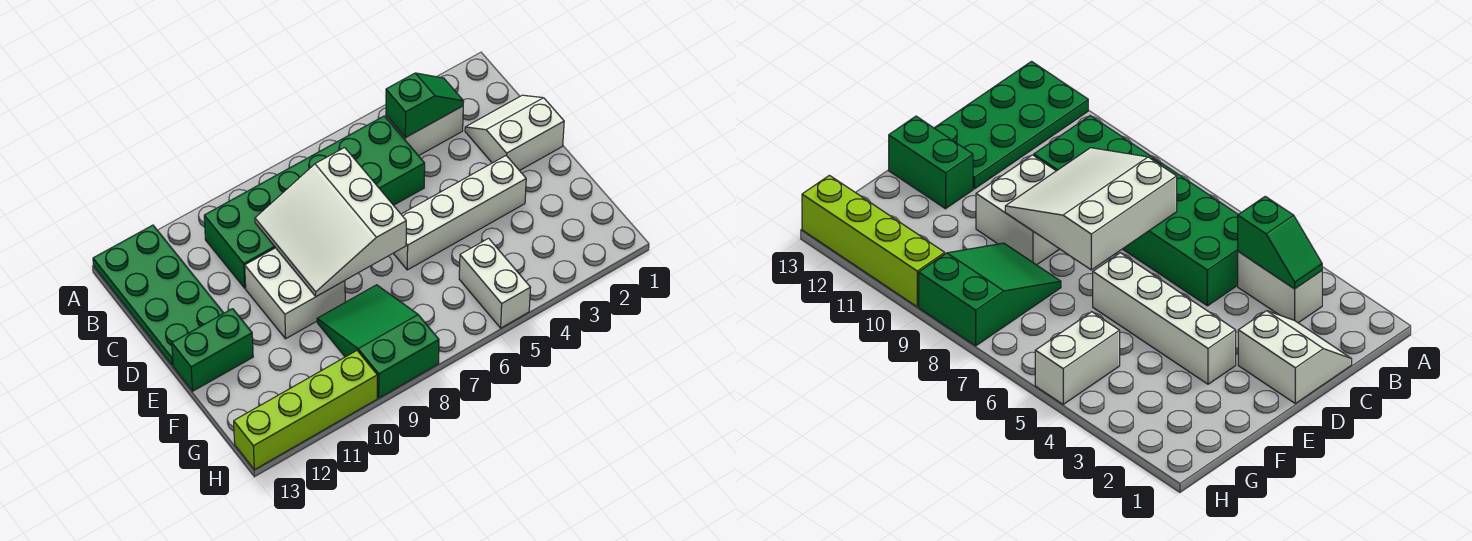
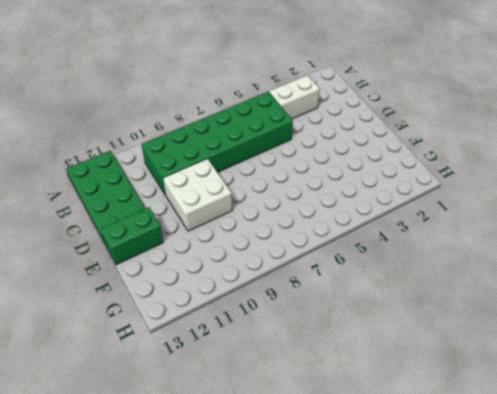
none -> white slope C1:D2 level 1 top D
none -> white brick E3:E6 level 1
none -> green slope F8:H9 level 1 top H

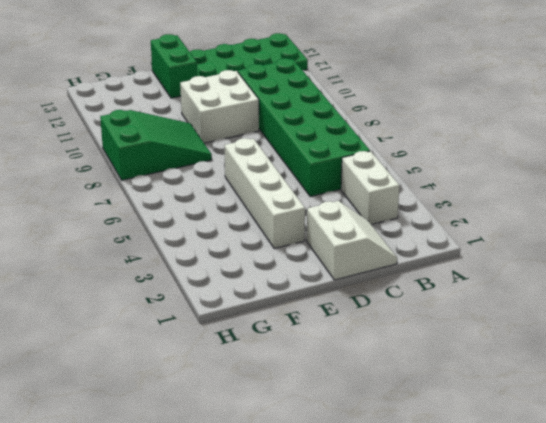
none -> white brick G5:H5 level 1
none -> lime brick H10:H13 level 1
none -> green slope B3:B4 level 2 top 4

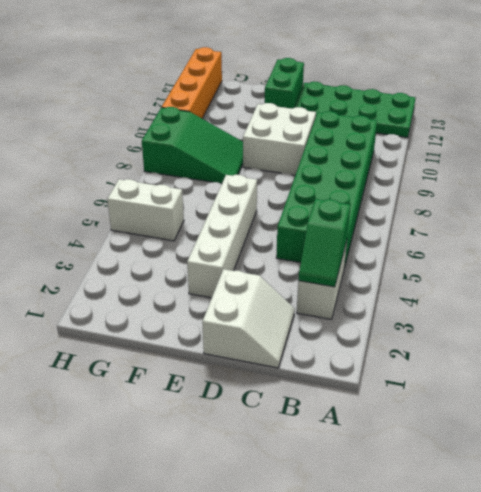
orange brick H10:H13 level 1 -> lime brick H10:H13 level 1
none -> white slope C7:E9 level 2 top 7

